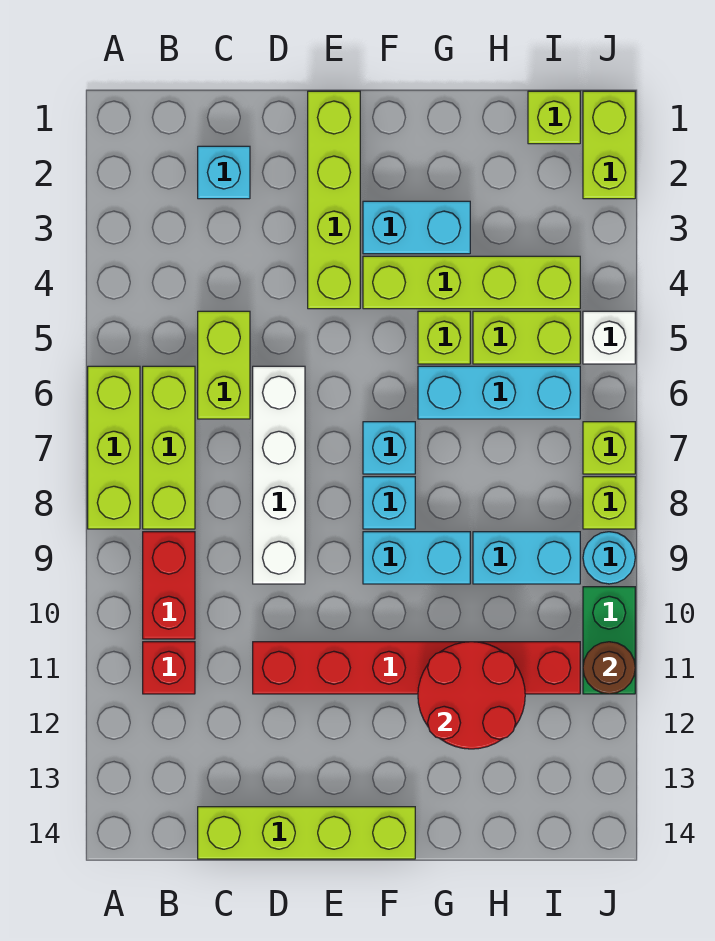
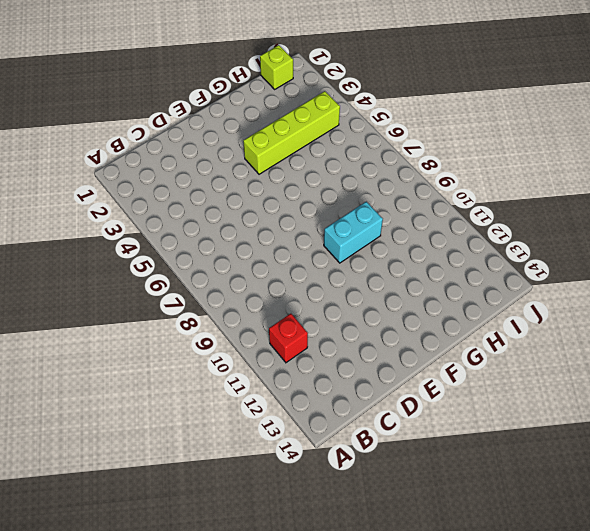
none -> lime brick A6:A8 level 1
none -> lime brick B6:B8 level 1
none -> red brick B9:B10 level 1

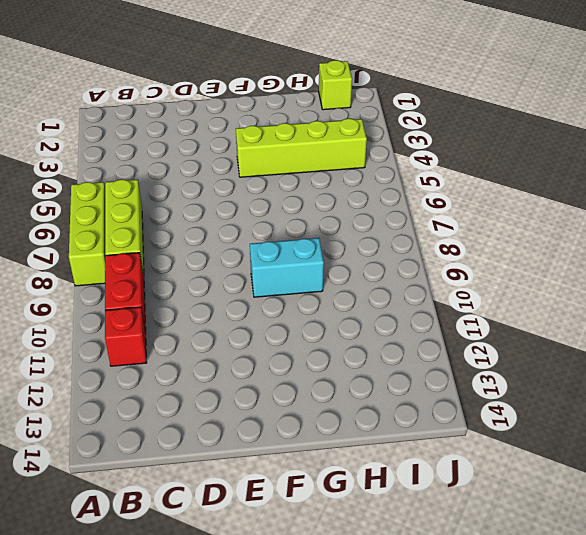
none -> cyan brick C2 level 1
none -> lime brick C5:C6 level 1
none -> lime brick C14:F14 level 1

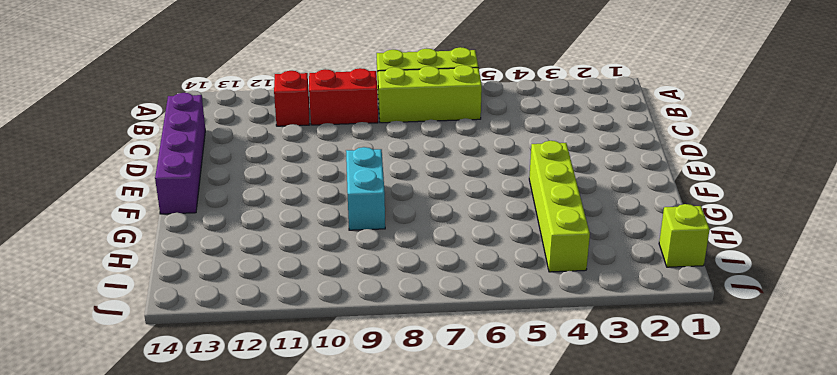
purple brick C14:F14 level 1 -> lime brick C14:F14 level 1
none -> cyan brick C2 level 1
none -> lime brick C5:C6 level 1
none -> white brick D6:D9 level 1

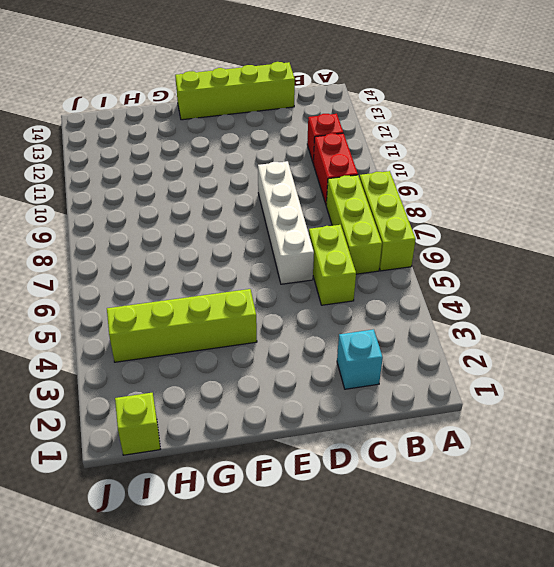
none -> red brick D11:I11 level 1
none -> lime brick E1:E4 level 1
none -> cyan brick F3:G3 level 1

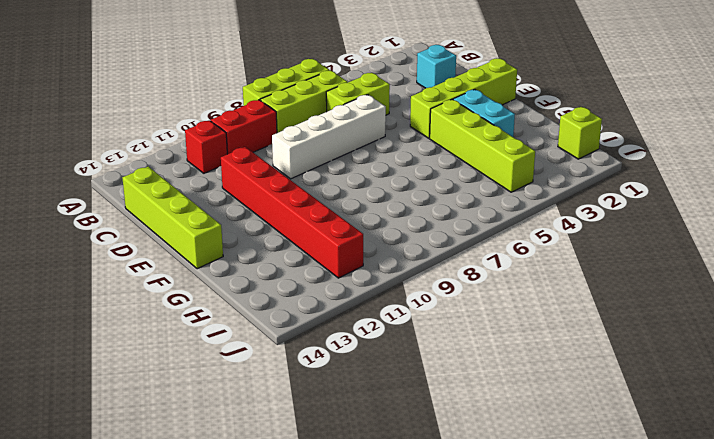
none -> cyan brick F7 level 1
none -> cyan brick F8 level 1
none -> cyan brick F9:G9 level 1

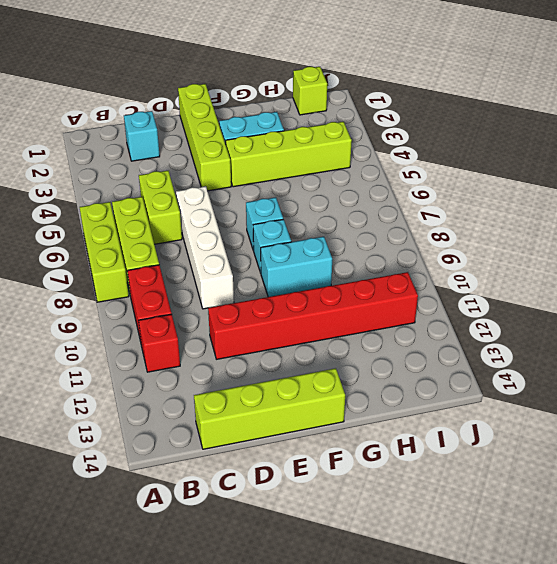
none -> lime brick G5 level 1
none -> cyan brick G6:I6 level 1
none -> lime brick H5:I5 level 1

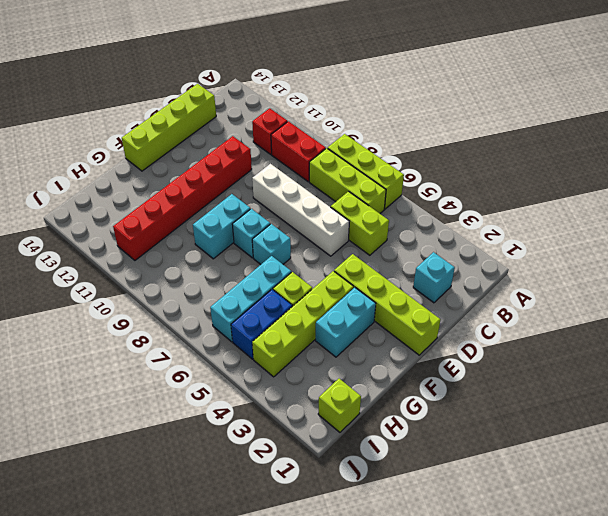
blue brick H5:I5 level 1 -> lime brick H5:I5 level 1
none -> cyan brick H9:I9 level 1
none -> lime brick J1:J2 level 1
none -> white brick J5 level 1

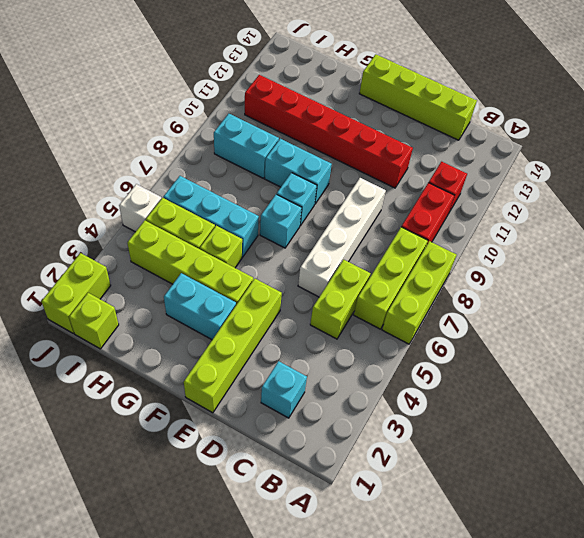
none -> lime brick J7 level 1
none -> lime brick J8 level 1
none -> cyan round brick J9 level 1

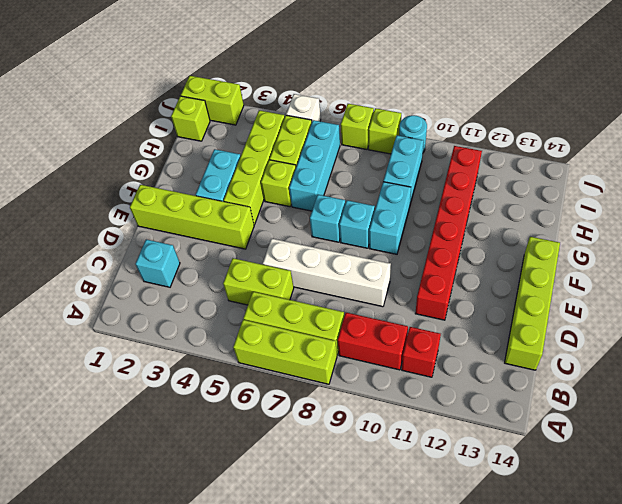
none -> green brick J10:J11 level 1
none -> red round brick G11:H12 level 2
none -> brown round brick J11 level 2

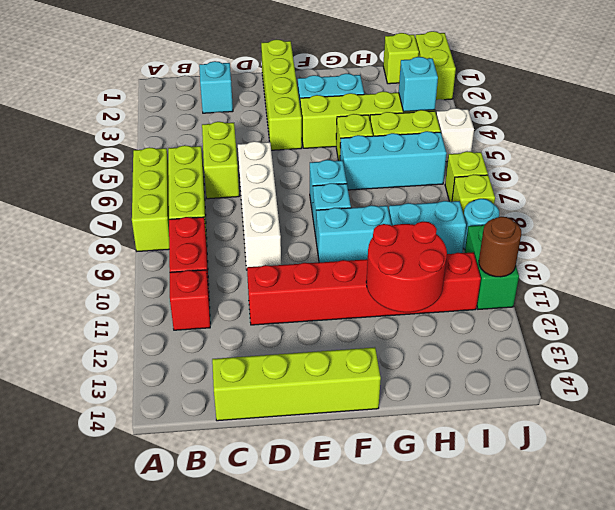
cyan brick I4 level 2 -> none

